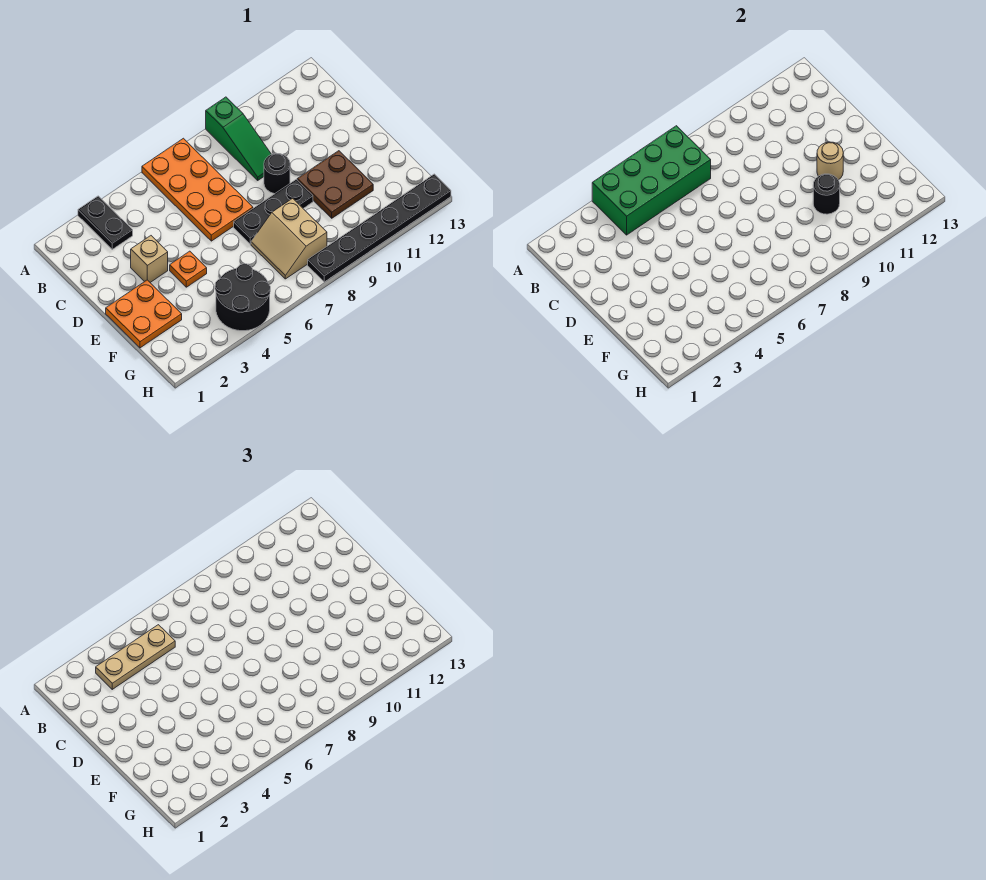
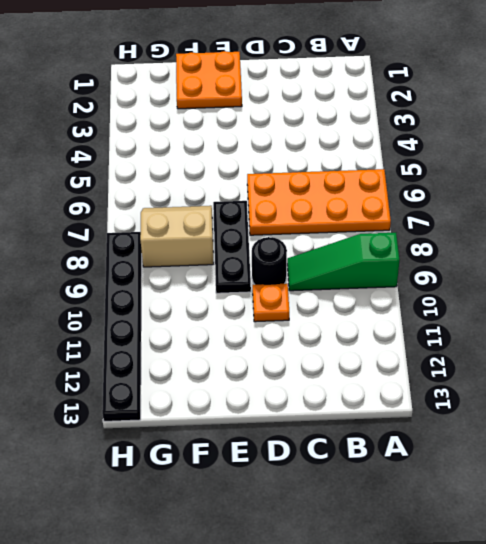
orange plate D10 level 1 -> orange plate E4 level 1
none -> black plate A3:B3 level 1
none -> tan brick D3 level 1
none -> brown plate E10:F11 level 1

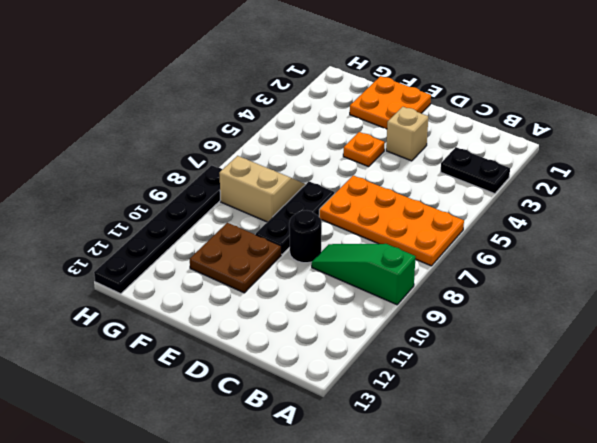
none -> black round brick G4:H5 level 1
none -> green brick A4:B7 level 2
none -> tan round brick E11 level 2

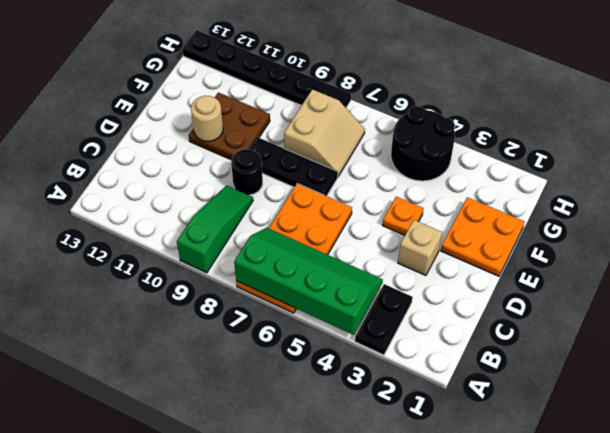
green slope A4:B7 level 2 top A -> green brick A4:B7 level 2
none -> black round brick F10 level 2
none -> tan plate B3:B5 level 3

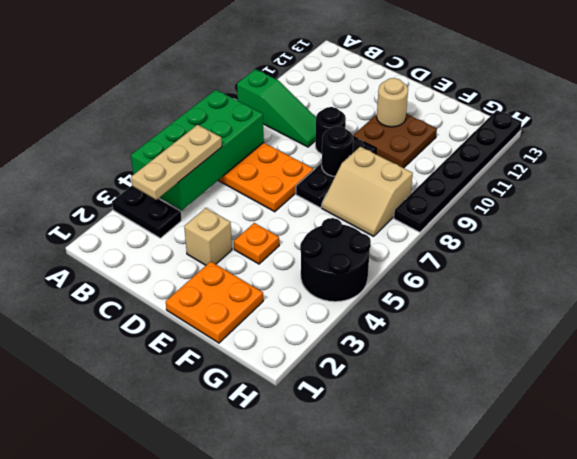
black round brick E8 level 2 -> black round brick F10 level 2

